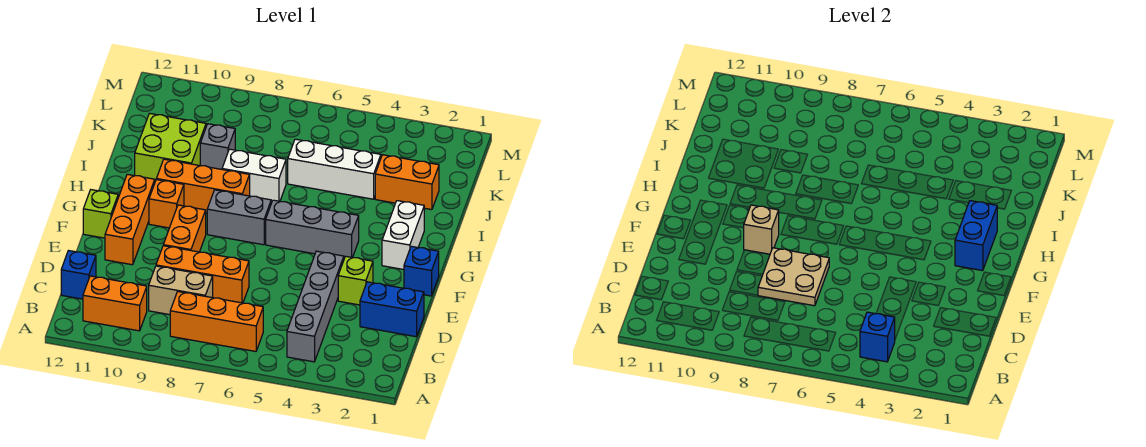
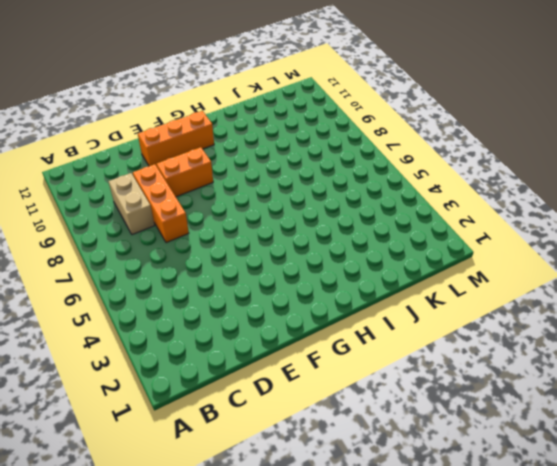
none -> grey brick B4:E4 level 1
none -> orange brick B6:B8 level 1
none -> orange brick B10:B11 level 1

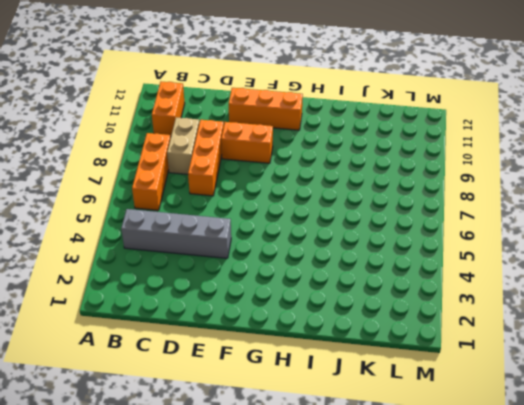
none -> blue brick C12 level 1
none -> blue brick D1:D2 level 1
none -> lime brick E3 level 1

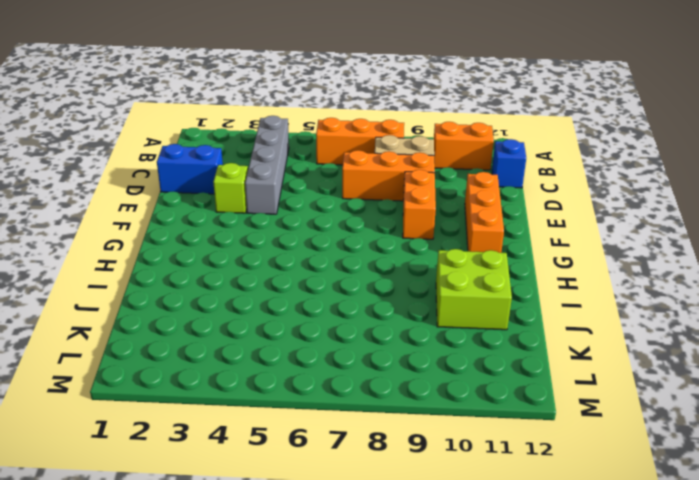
none -> blue brick F1 level 1
none -> lime brick F12 level 1
none -> white brick G2:H2 level 1

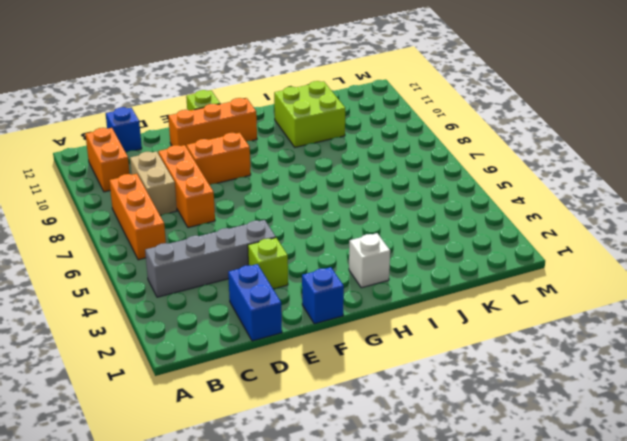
white brick H2 level 1 -> white brick G2:H2 level 1
none -> grey brick G4:G6 level 1
none -> grey brick G7:G8 level 1
none -> orange brick G10 level 1

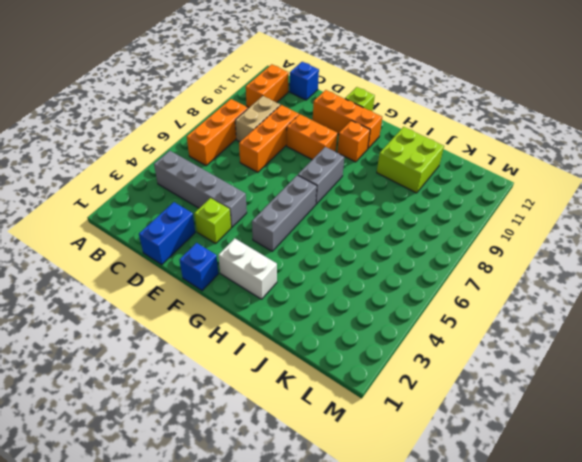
none -> orange brick H8:H10 level 1
none -> white brick I7:I8 level 1
none -> orange brick J2:J3 level 1

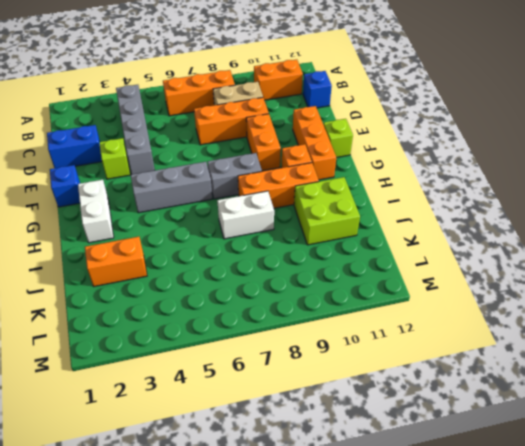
none -> white brick J4:J6 level 1
none -> grey brick J9 level 1
none -> blue brick B4 level 2

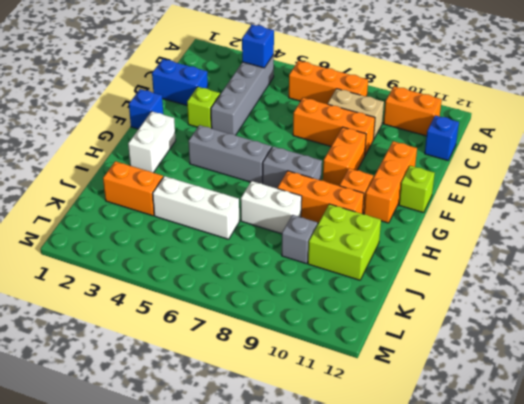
none -> tan plate D7:E8 level 2
none -> tan brick F9 level 2
none -> blue brick G2:H2 level 2

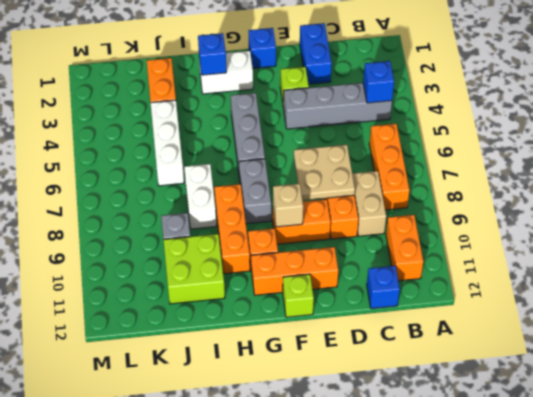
blue brick H2 level 2 -> blue brick G2:H2 level 2

